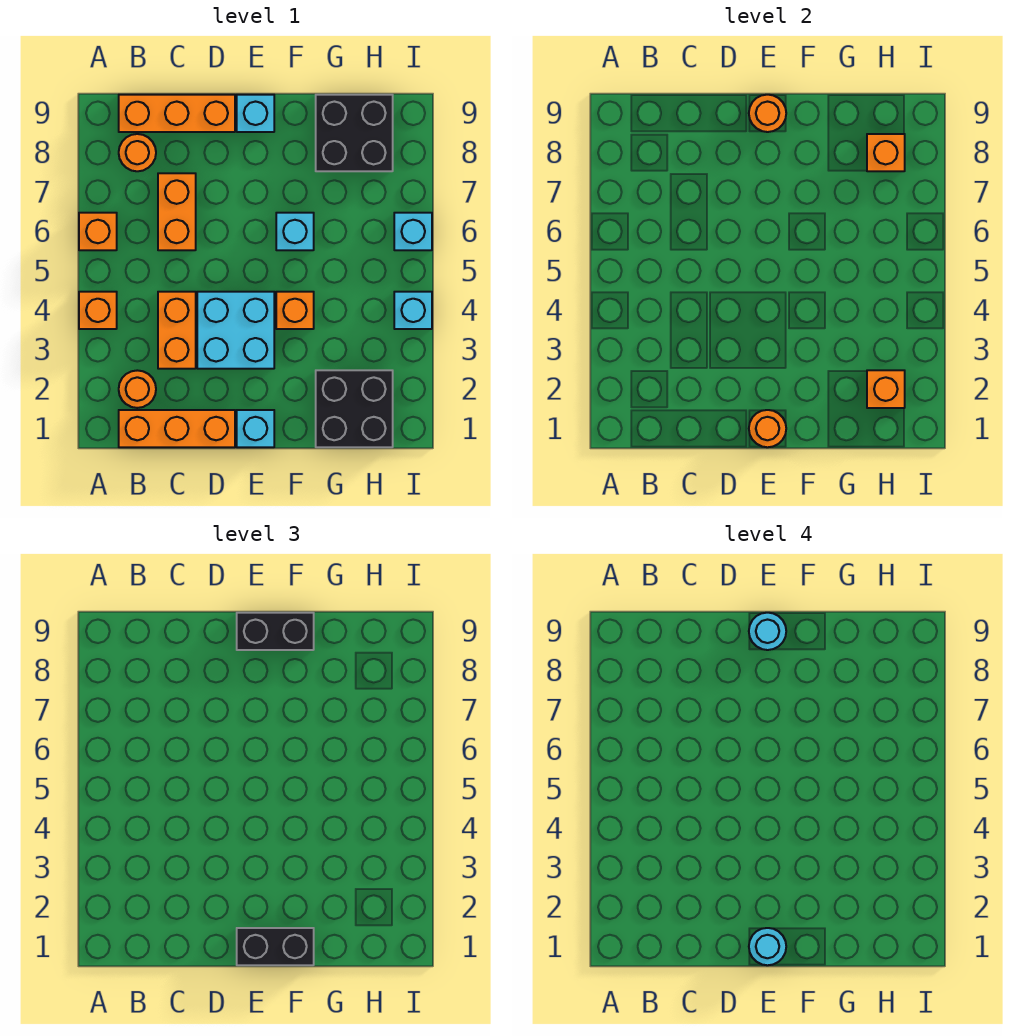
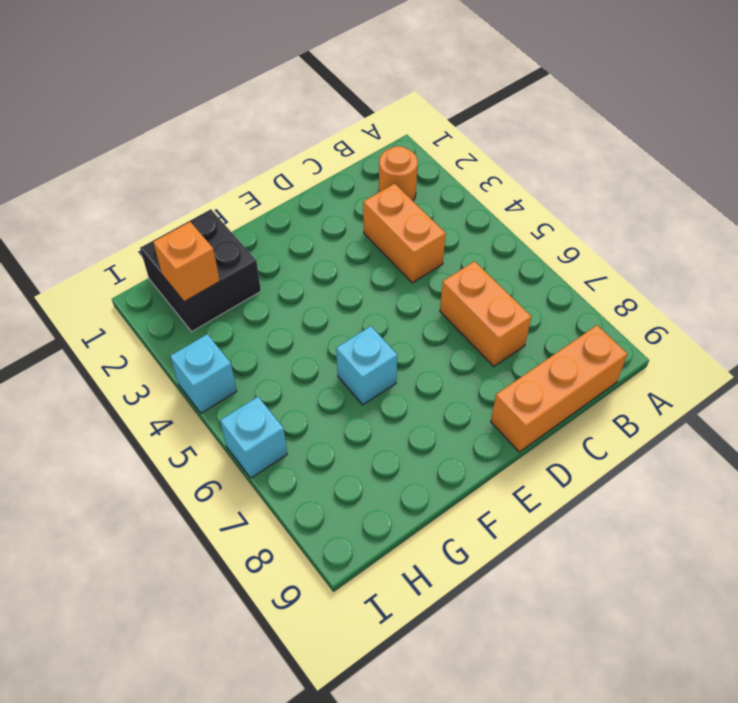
none -> orange brick A4 level 1
none -> orange brick A6 level 1
none -> orange brick B1:D1 level 1

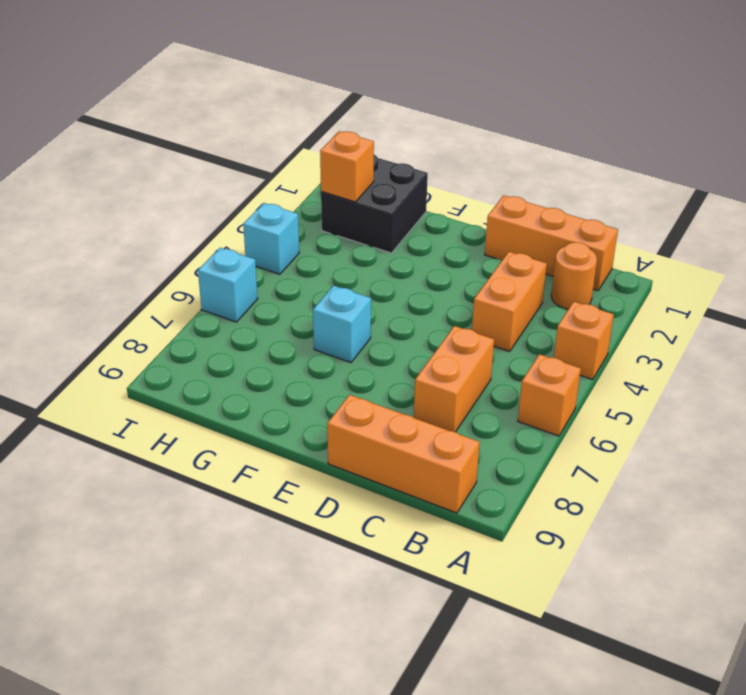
none -> orange round brick B8 level 1
none -> cyan brick D3:E4 level 1
none -> cyan brick E1 level 1

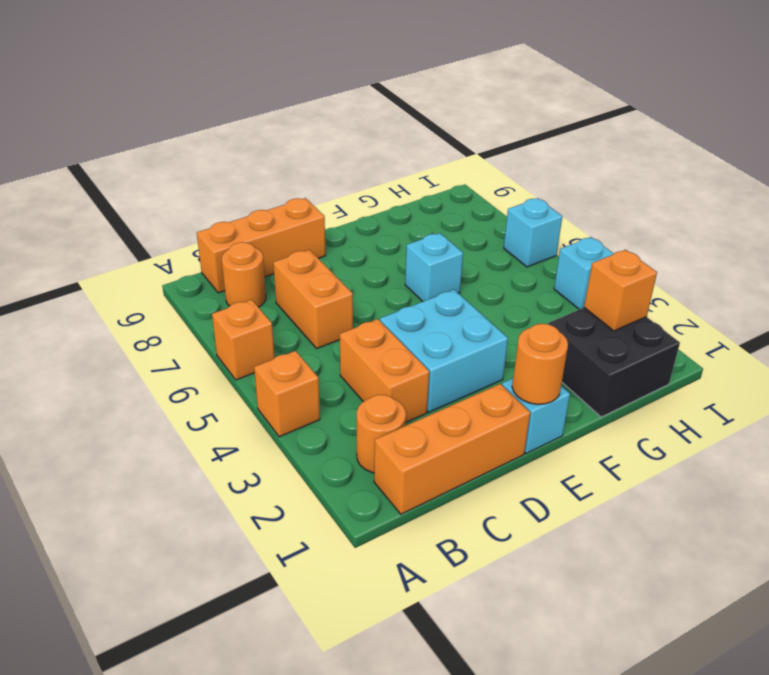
none -> cyan brick E9 level 1
none -> orange brick F4 level 1
none -> black brick G8:H9 level 1

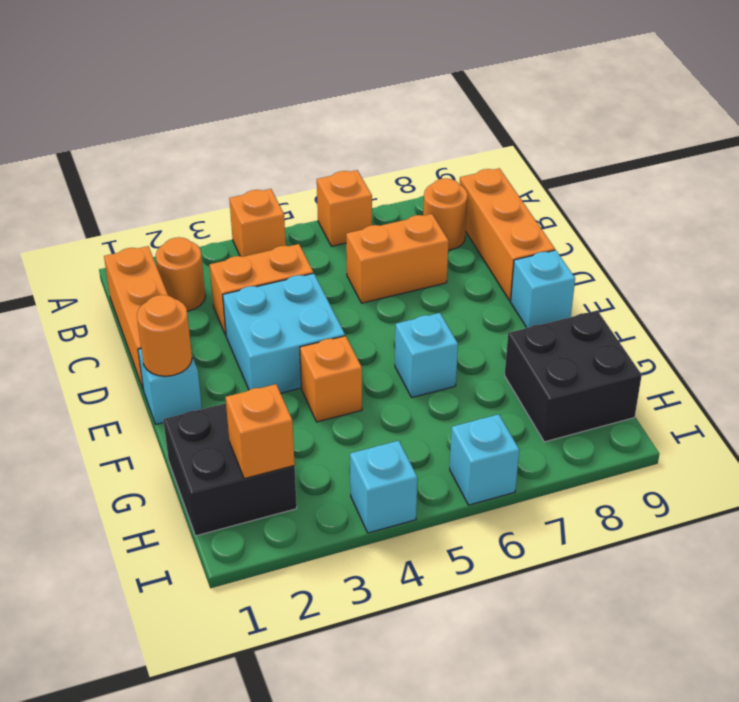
none -> orange round brick E9 level 2
none -> orange brick H8 level 2
none -> black brick E1:F1 level 3

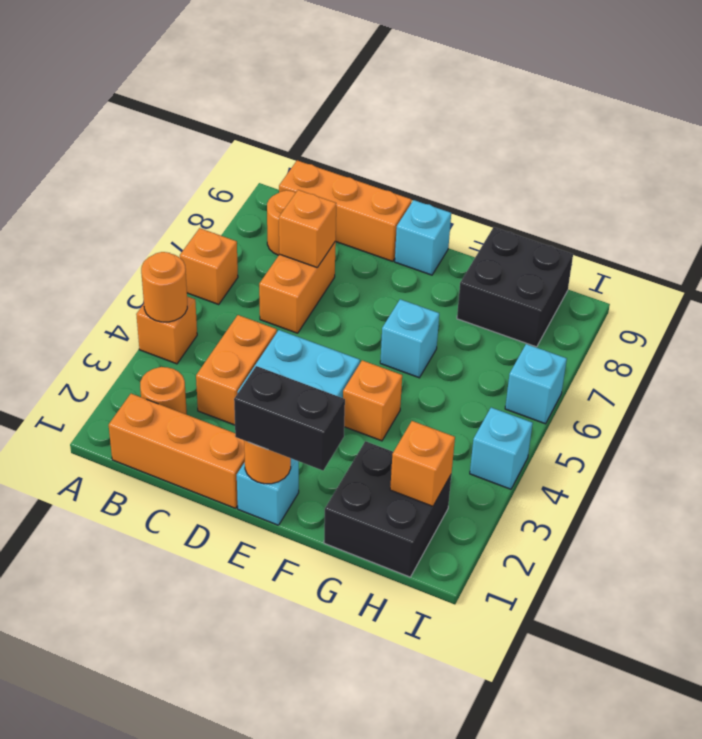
orange round brick A4 level 2 -> orange round brick E9 level 2
orange brick C7 level 2 -> orange brick H8 level 2
none -> black brick E9:F9 level 3
none -> cyan round brick E1 level 4
none -> cyan round brick E9 level 4

